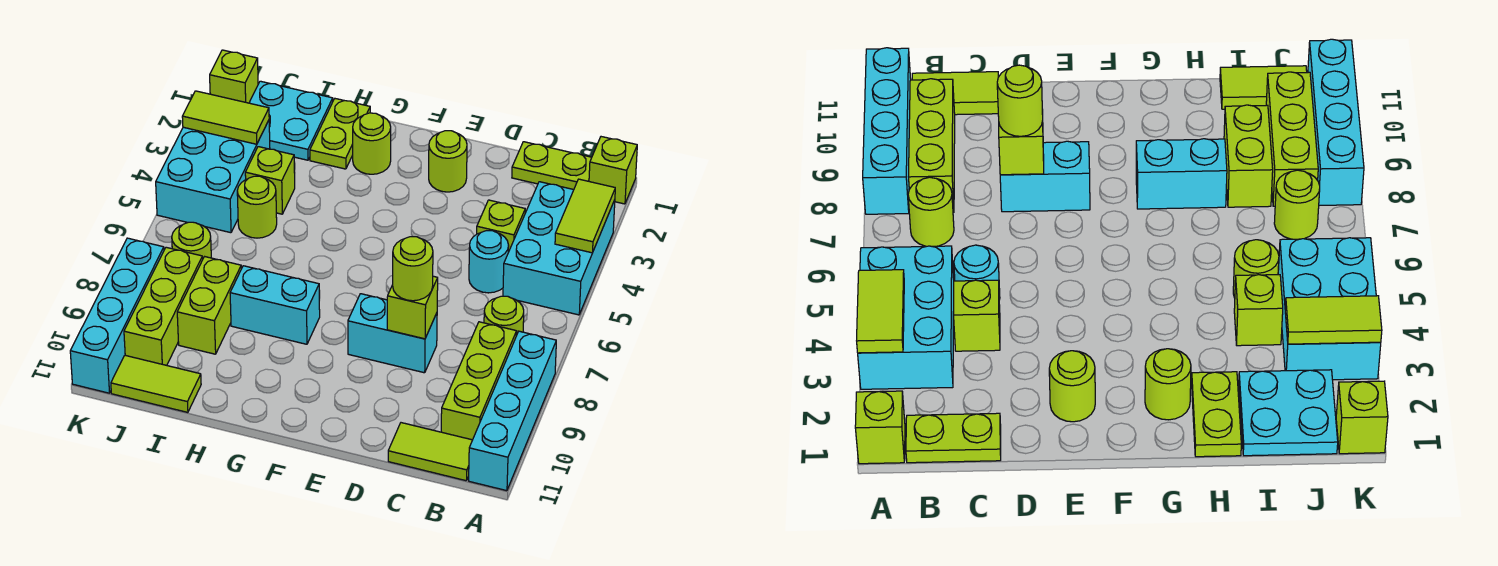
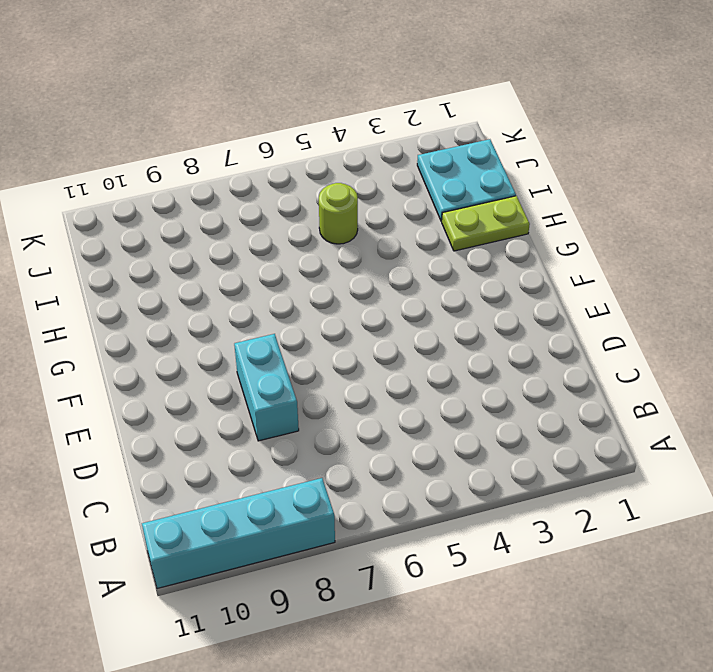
none -> lime brick A1 level 1
none -> cyan brick A3:B5 level 1
none -> lime plate B1:C1 level 1

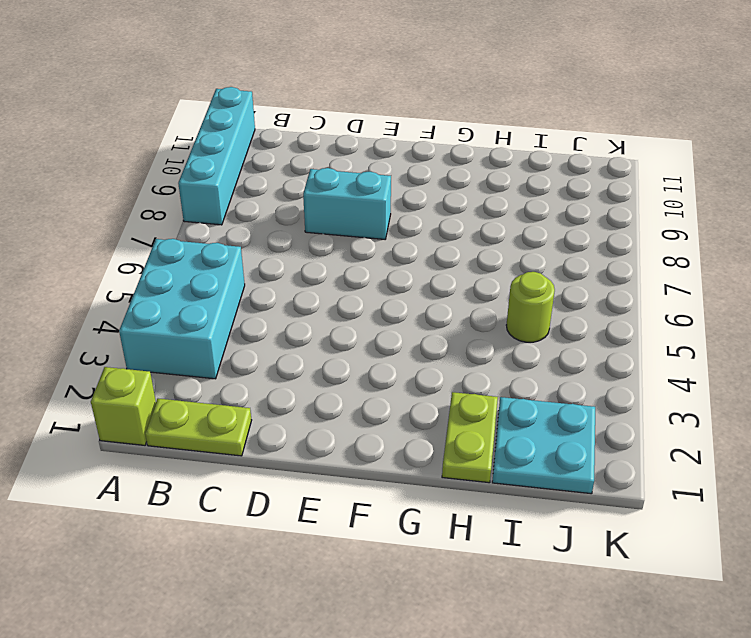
none -> lime round brick B7 level 1
none -> lime brick B8:B10 level 1
none -> lime tile B11:C11 level 1

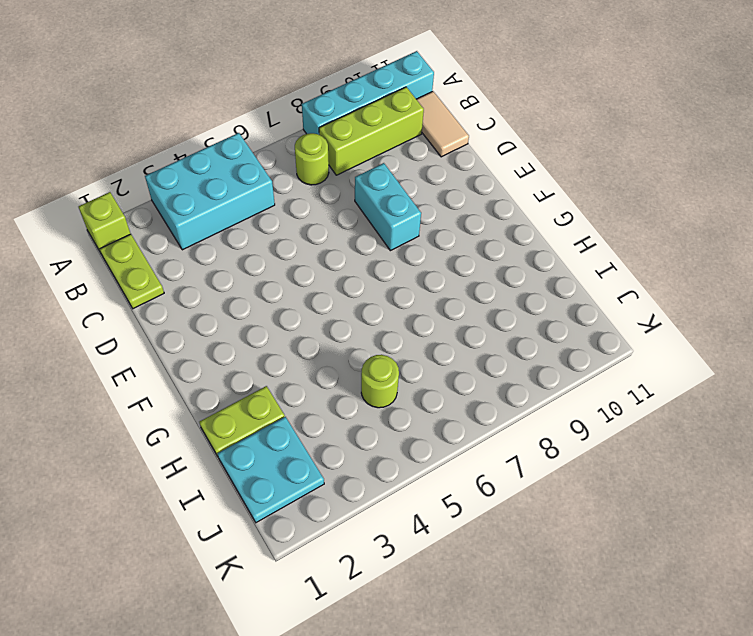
tan tile B11:C11 level 1 -> lime tile B11:C11 level 1
none -> lime brick C4 level 1
none -> cyan round brick C5 level 1
none -> lime round brick E2 level 1

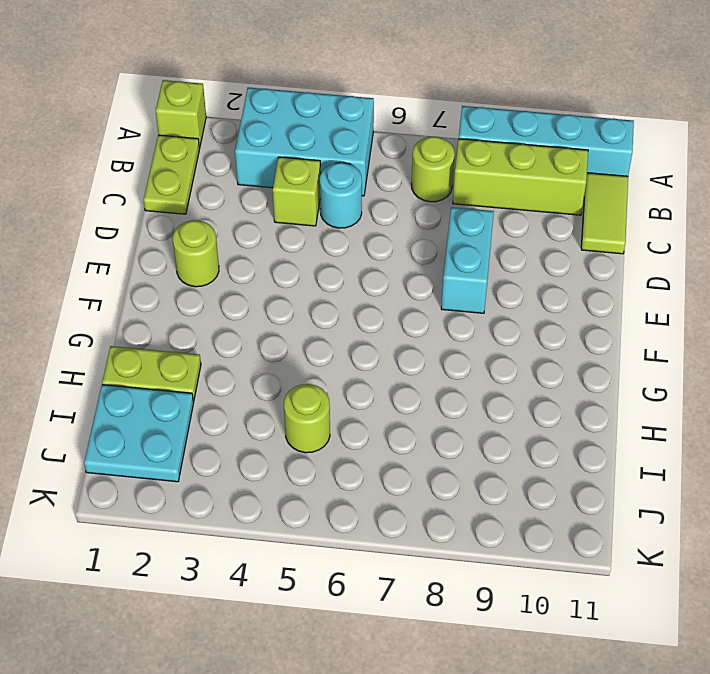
none -> lime round brick G2 level 1
none -> cyan brick G8:H8 level 1
none -> lime brick I4 level 1

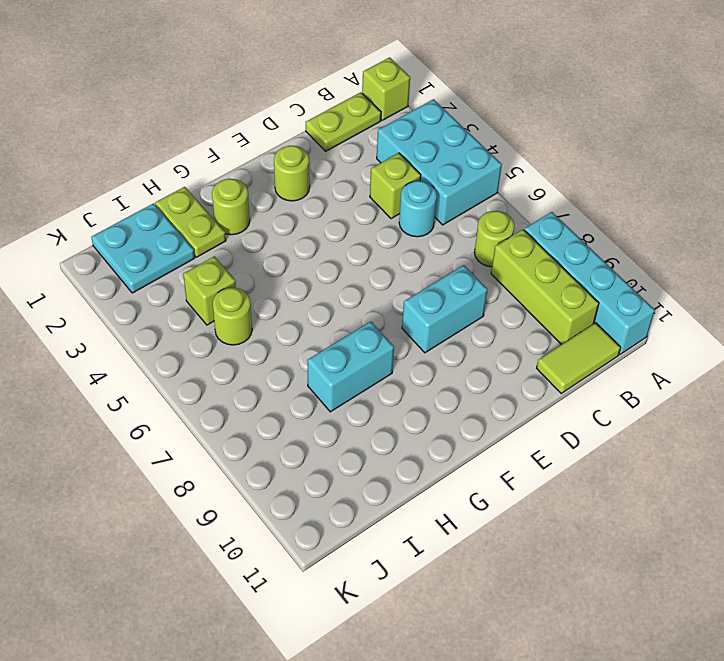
none -> lime brick I8:I9 level 1
none -> lime tile I11:J11 level 1
none -> cyan brick J3:K5 level 1

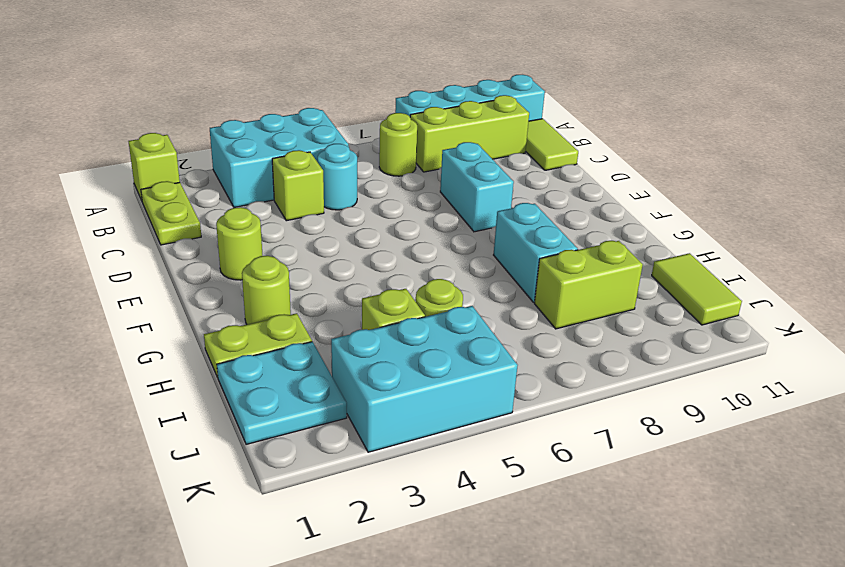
none -> lime round brick J7 level 1
none -> lime brick J8:J10 level 1
none -> lime brick K1 level 1

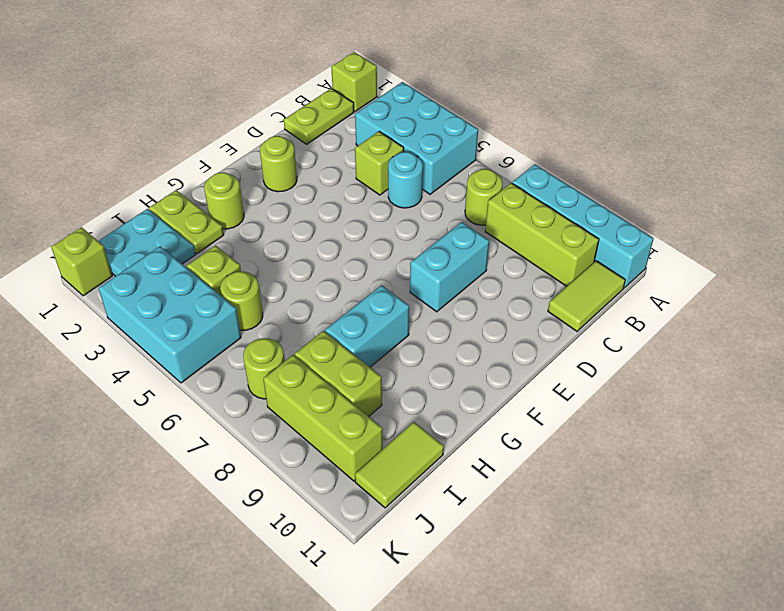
none -> cyan brick K8:K11 level 1
none -> lime tile A3:A4 level 2
none -> lime brick D8 level 2

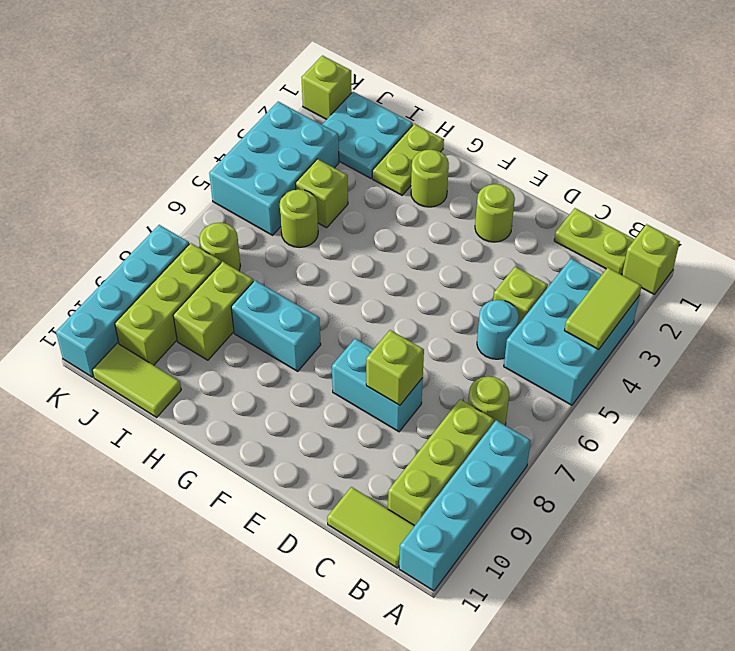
none -> lime tile J3:K3 level 2
none -> lime round brick D8 level 3

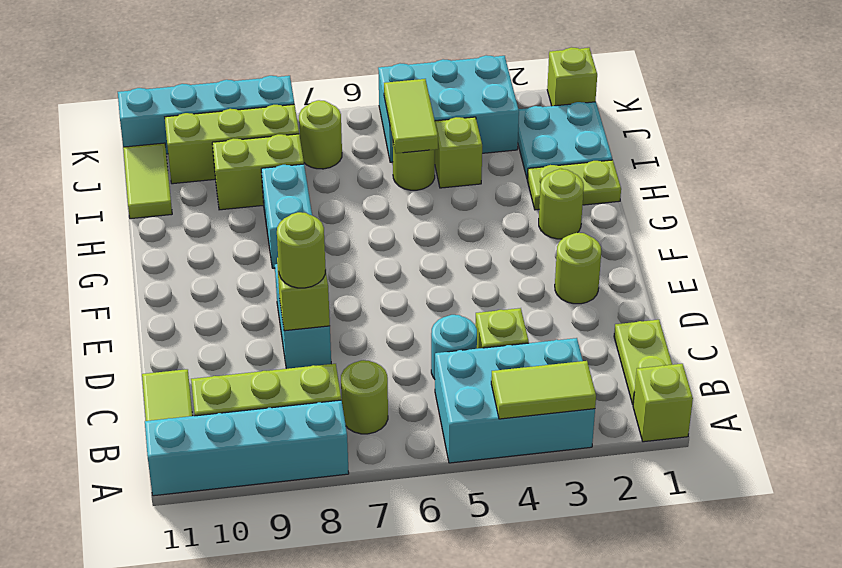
lime tile I5:J5 level 2 -> lime tile J3:K3 level 2

